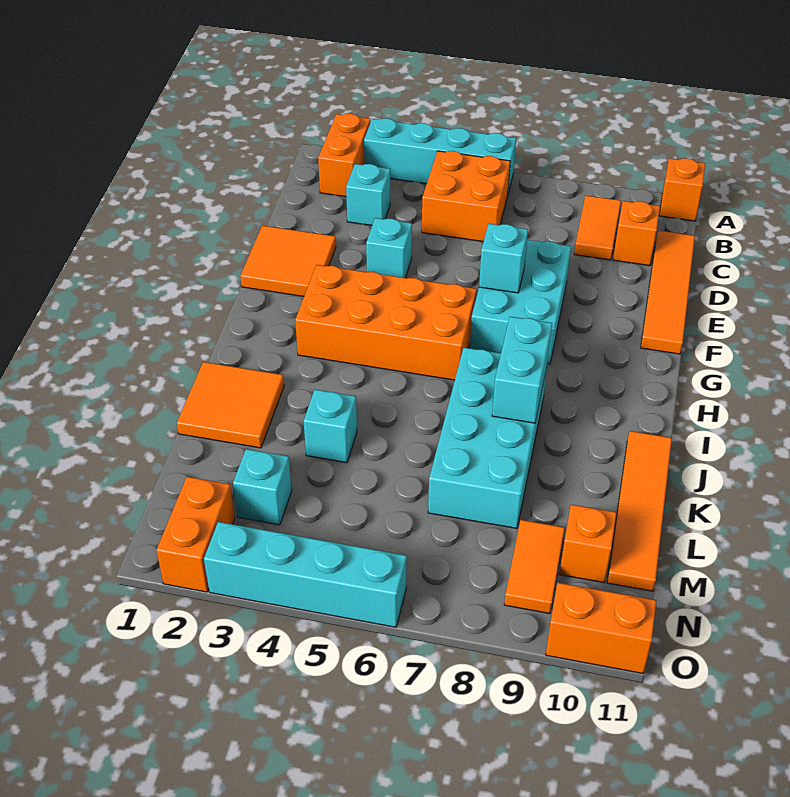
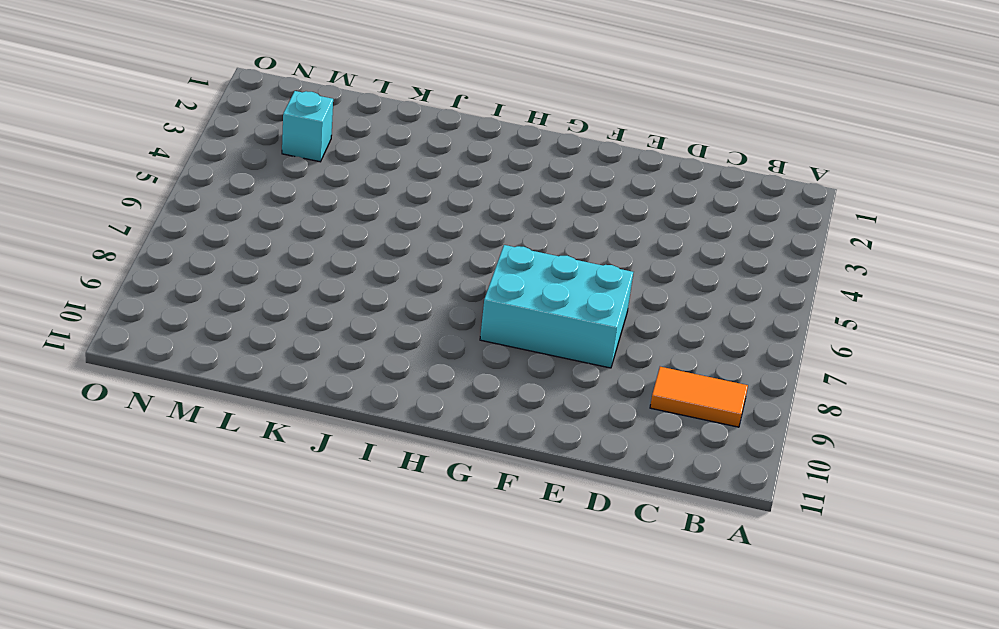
none -> orange brick A2:B2 level 1
none -> cyan brick A3:A6 level 1
none -> orange brick A11 level 1

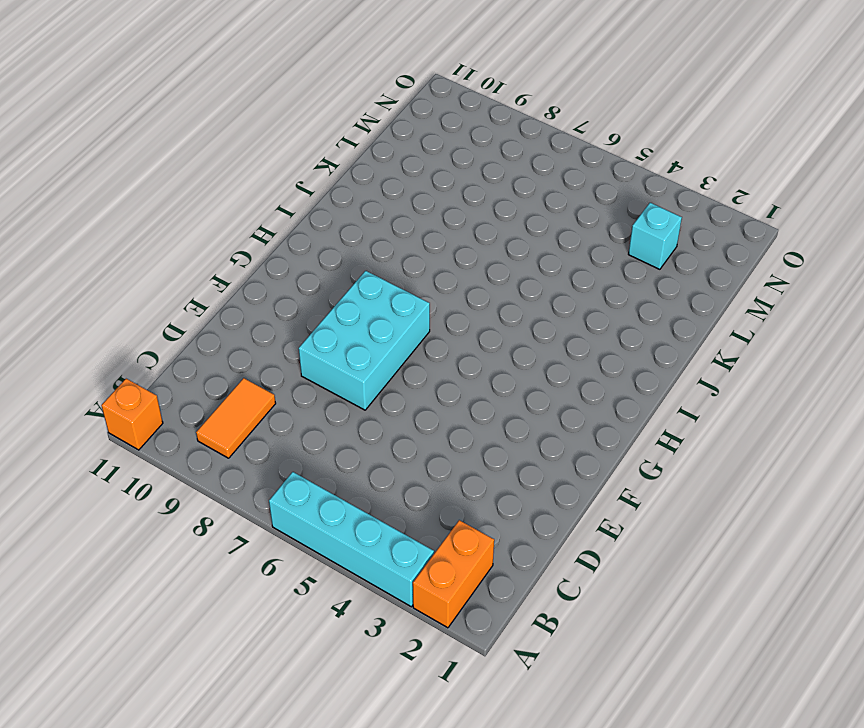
none -> orange brick B5:C6 level 1
none -> cyan brick C3 level 1
none -> orange brick C10 level 1

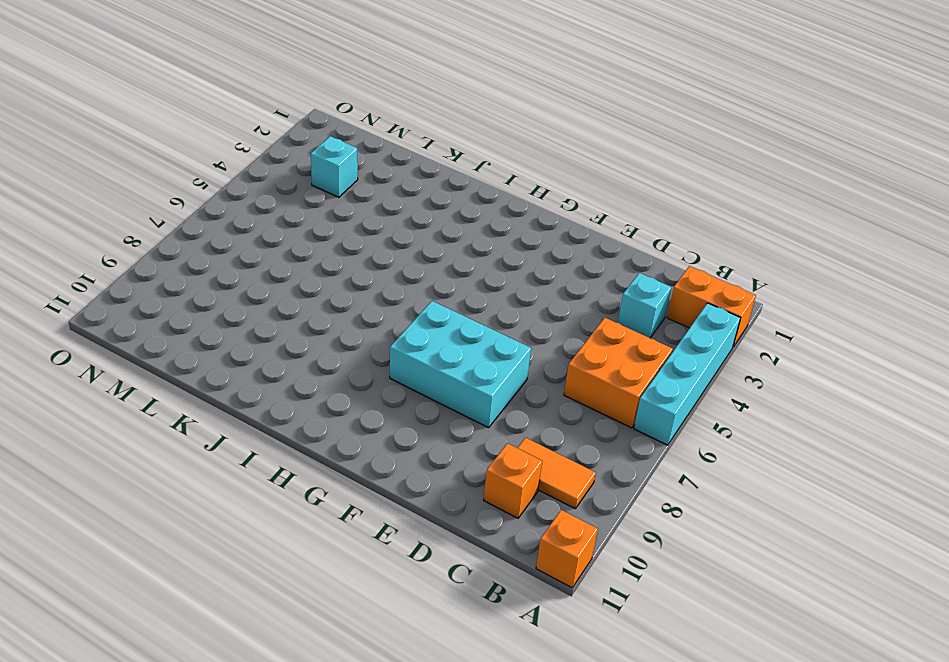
none -> orange tile C11:F11 level 1
none -> orange tile E1:F2 level 1
none -> cyan brick E4 level 1

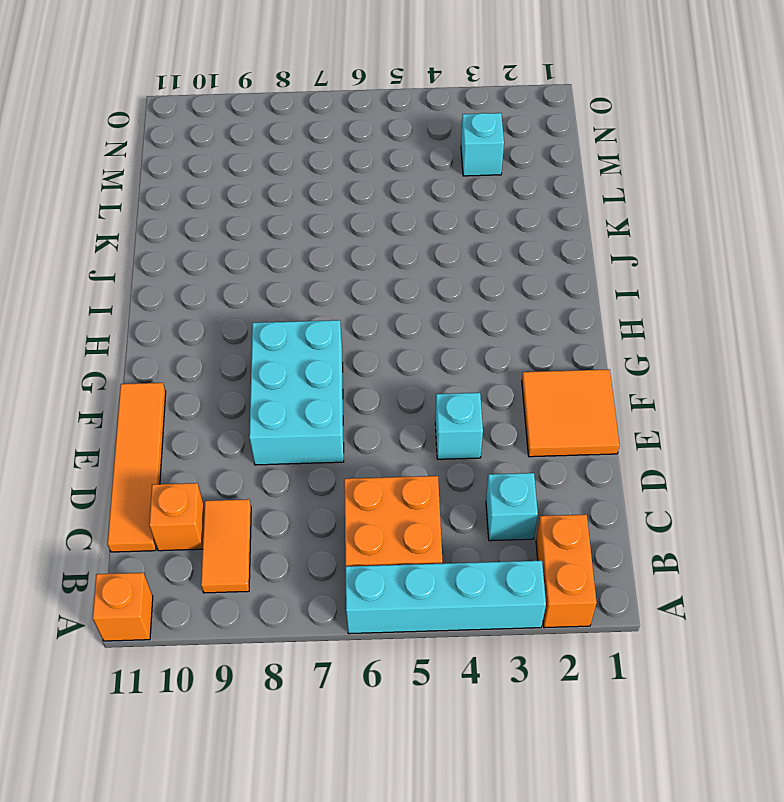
none -> orange brick G3:H6 level 1
none -> cyan brick I7:L8 level 1
none -> orange tile J1:K2 level 1

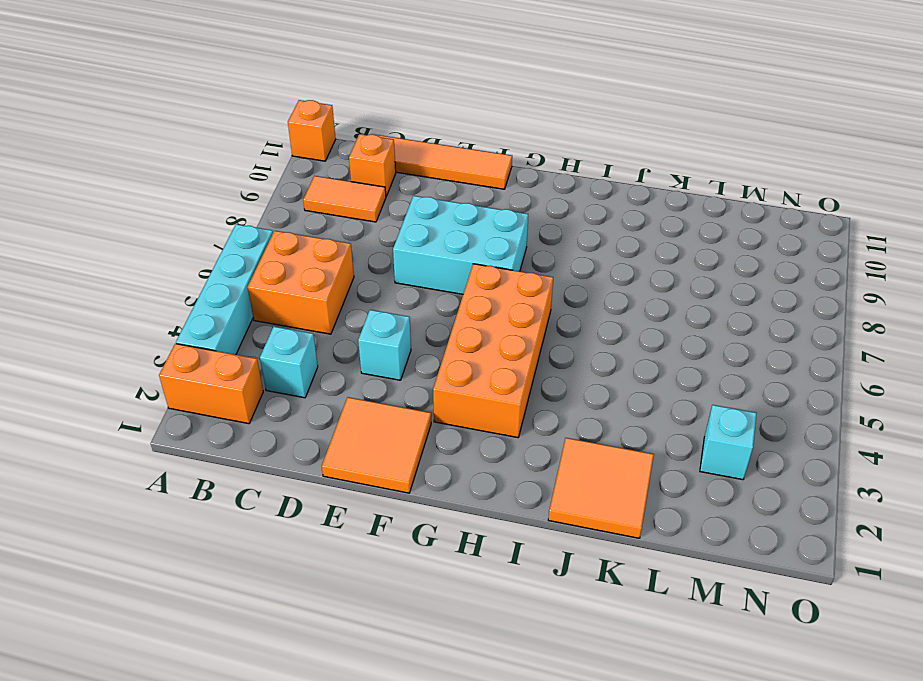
none -> cyan brick I7:L8 level 1
none -> orange tile J11:M11 level 1
none -> cyan brick K4 level 1

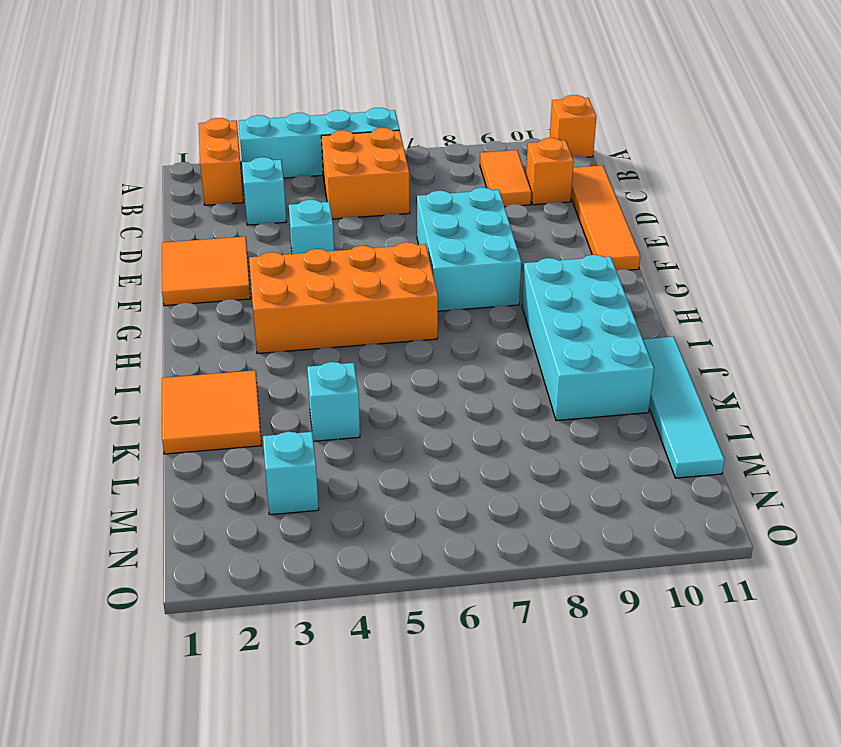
cyan brick H9:K10 level 1 -> cyan brick I7:L8 level 1
cyan tile J11:M11 level 1 -> orange tile J11:M11 level 1
none -> orange tile M9:N9 level 1
none -> orange brick M10 level 1
none -> orange brick N2:O2 level 1

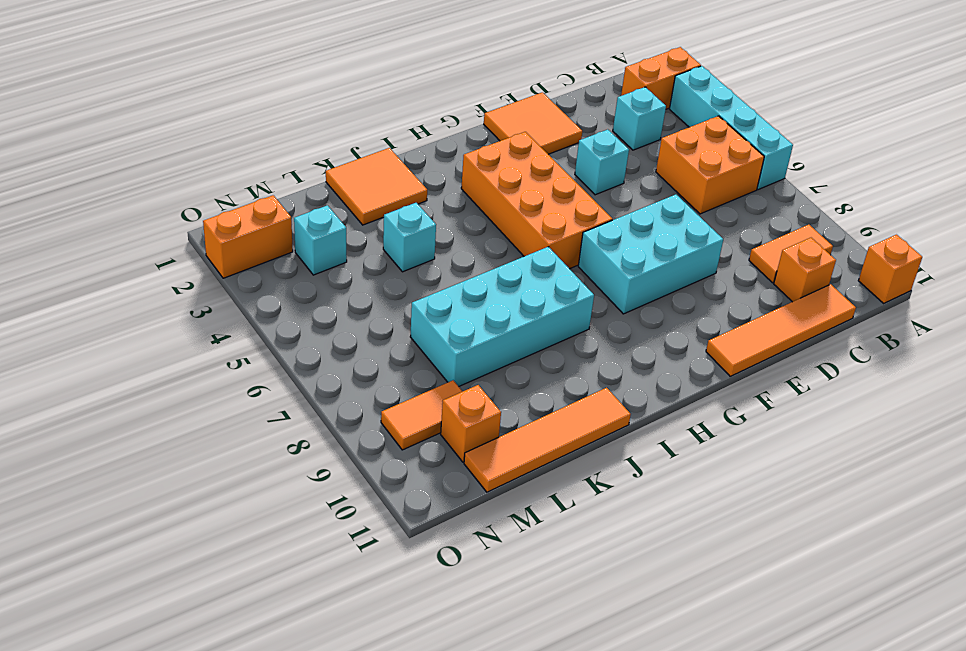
none -> cyan brick O3:O6 level 1
none -> orange brick O10:O11 level 1
none -> cyan brick F7 level 2

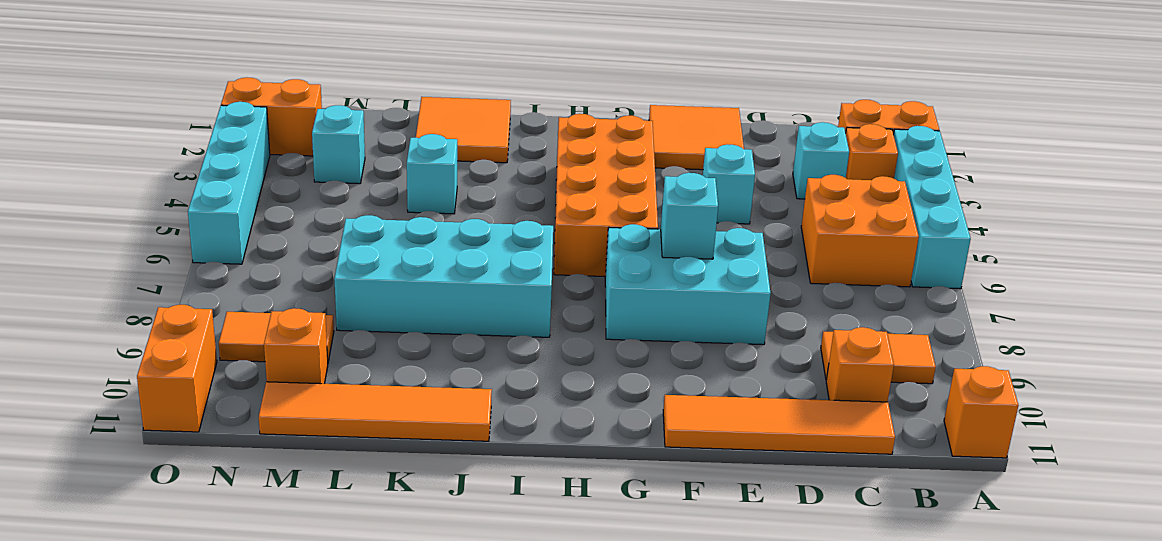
orange brick B3 level 1 -> none
none -> cyan brick I8:J8 level 2

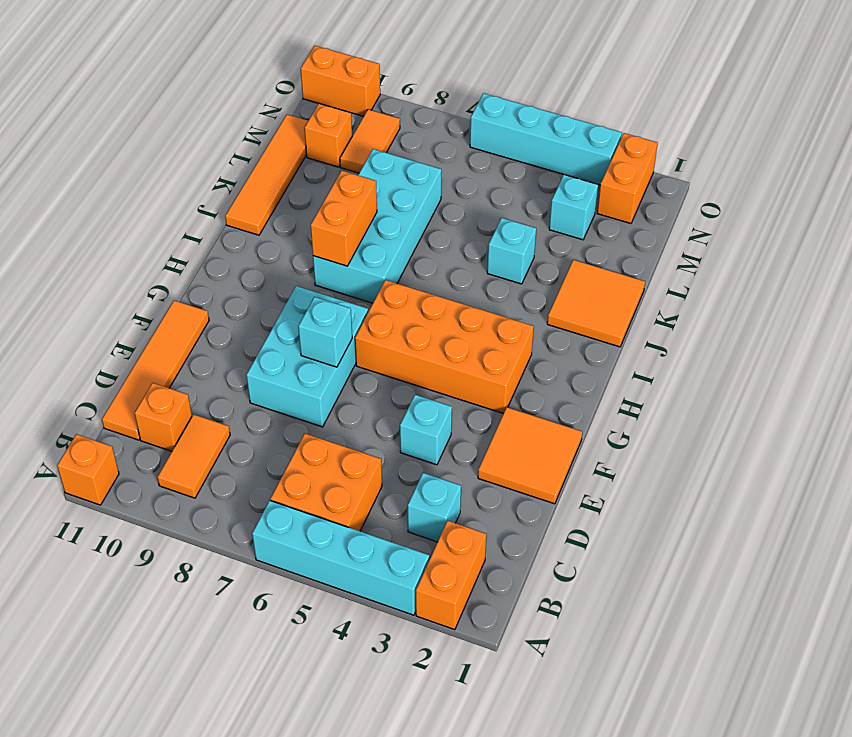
orange brick I8:J8 level 2 -> cyan brick I8:J8 level 2

